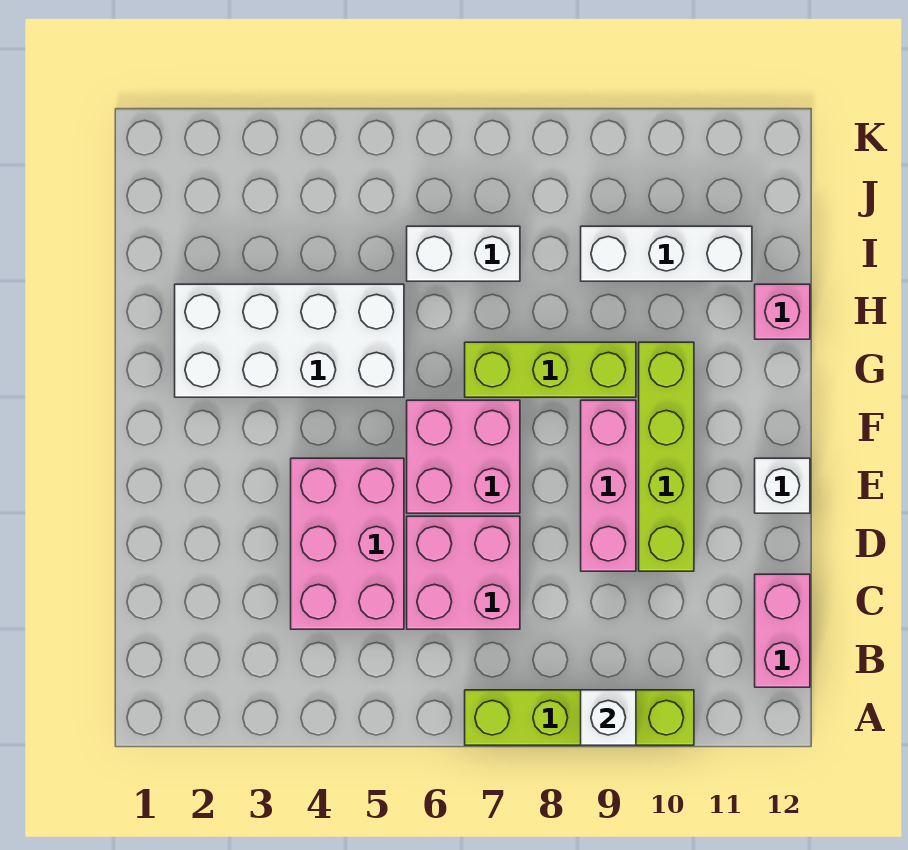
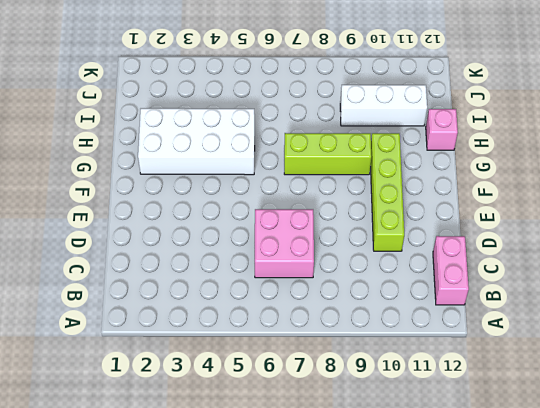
none -> lime brick A7:A10 level 1
none -> pink brick C4:E5 level 1
none -> pink brick D9:F9 level 1

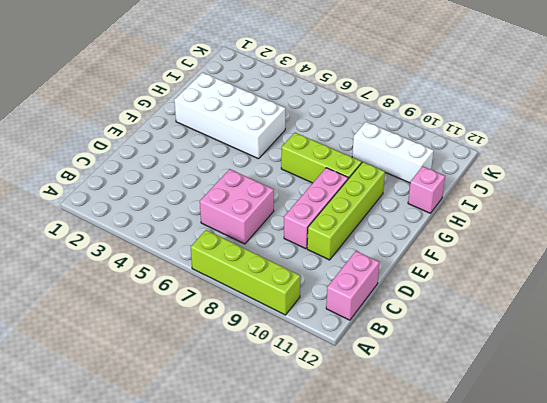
none -> pink brick C4:E5 level 1
none -> pink brick E6:F7 level 1
none -> white brick E12 level 1

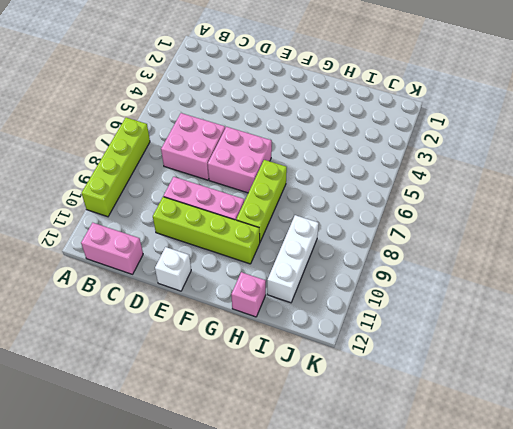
none -> pink brick C4:E5 level 1
none -> white brick G2:H5 level 1
none -> white brick I6:I7 level 1

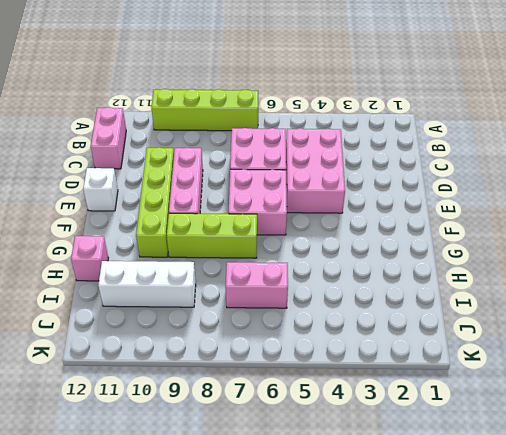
pink brick I6:I7 level 1 -> white brick I6:I7 level 1
none -> white brick G2:H5 level 1
none -> white brick A9 level 2

